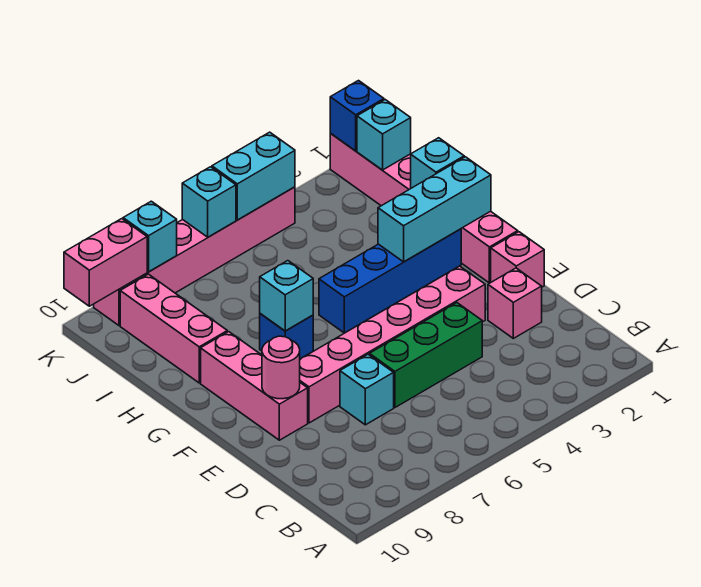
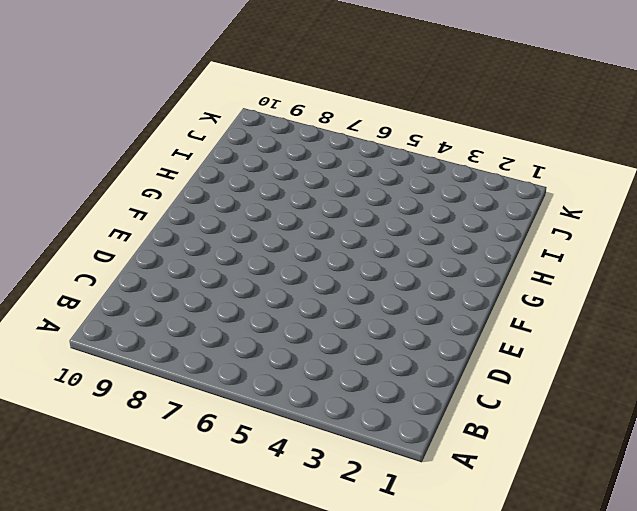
none -> pink brick D2 level 1
none -> green brick D4:D6 level 1
none -> cyan brick D7 level 1

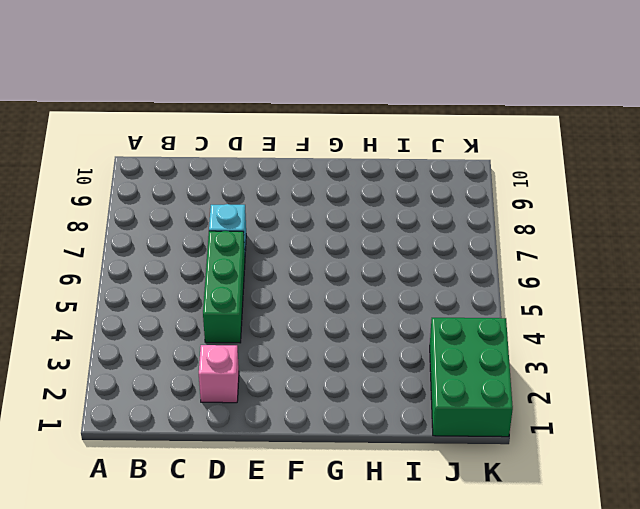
green brick J1:K3 level 1 -> pink brick F1:K1 level 1
none -> pink brick E1 level 1
none -> pink brick E3:E8 level 1
none -> pink brick E9:G9 level 1

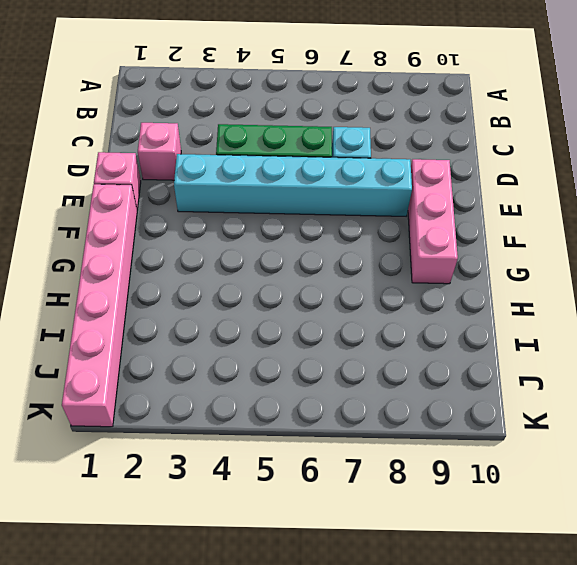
cyan brick E3:E8 level 1 -> pink brick E3:E8 level 1
none -> blue brick G2:G5 level 1
none -> blue brick G7 level 1
none -> pink brick H9:J9 level 1

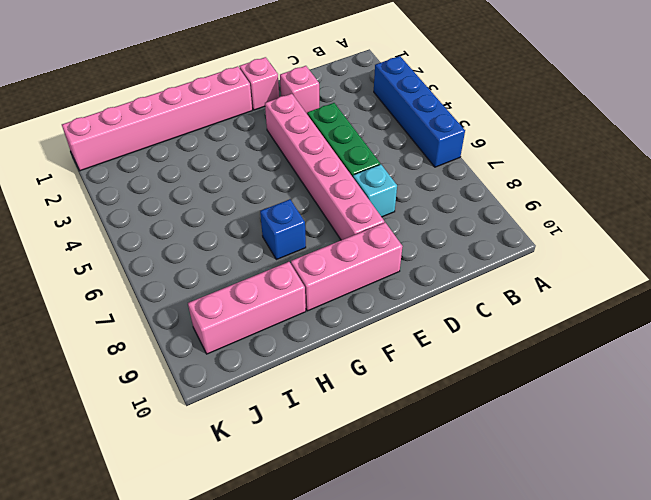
blue brick A3:A6 level 1 -> blue brick G2:G5 level 1
none -> pink brick K4:K9 level 1
none -> pink round brick E9 level 2
none -> cyan brick G1:G3 level 2

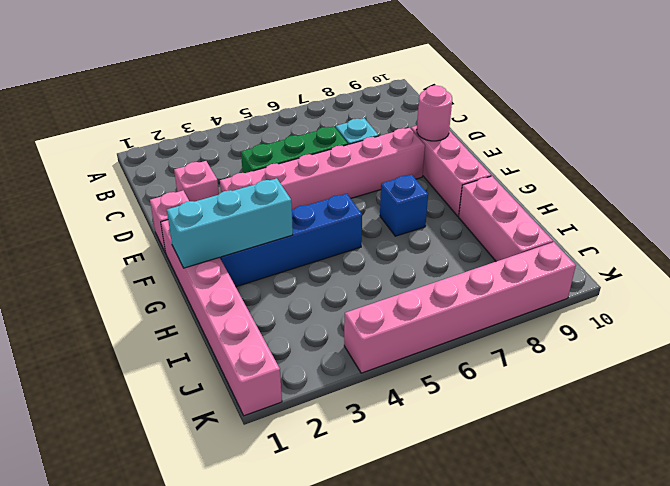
none -> cyan brick G7 level 2
none -> cyan brick H1 level 2
none -> cyan brick J1 level 2

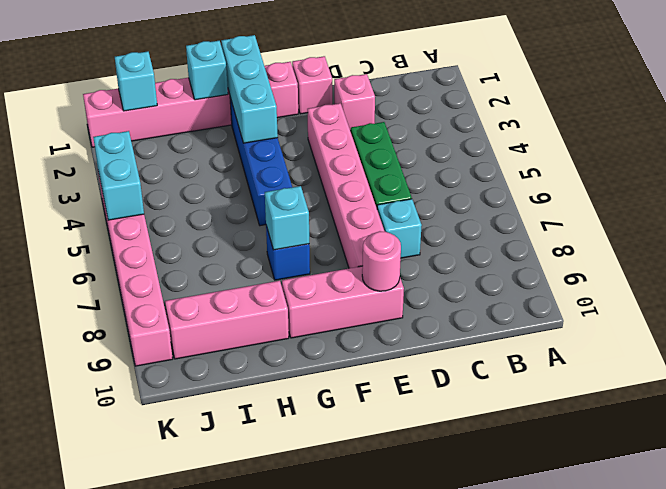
none -> blue brick K1 level 2
none -> cyan brick K6 level 2
none -> cyan brick K8 level 2

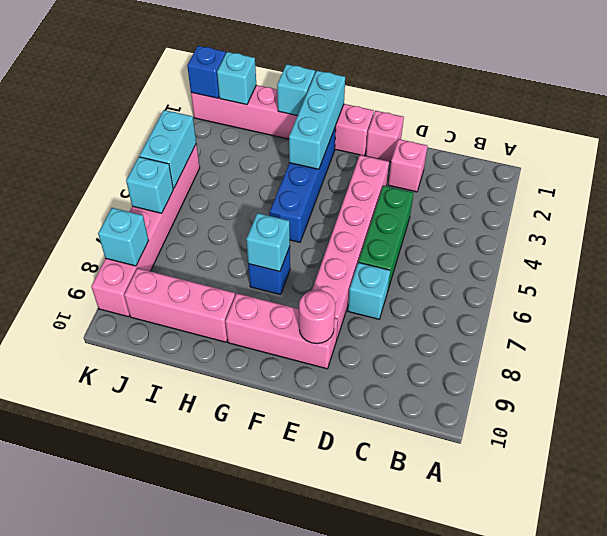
none -> pink brick K9:K10 level 2

